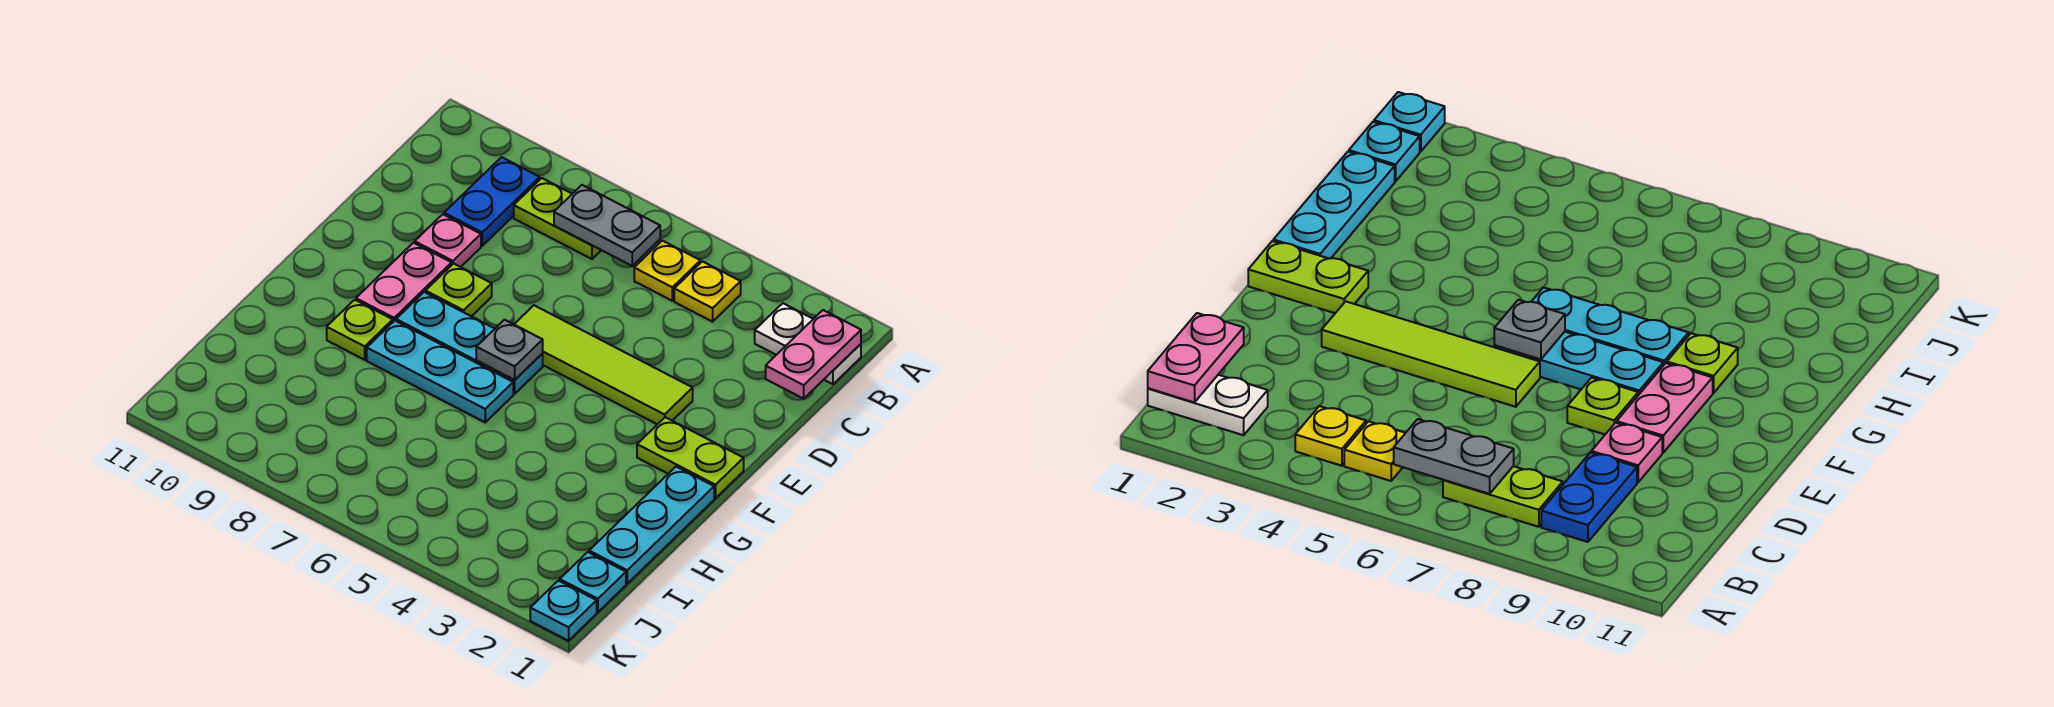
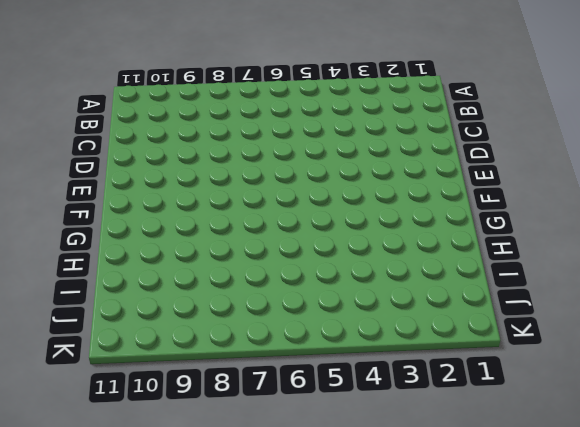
none -> white plate B1:B2 level 1
none -> yellow plate B4 level 1
none -> yellow plate B5 level 1

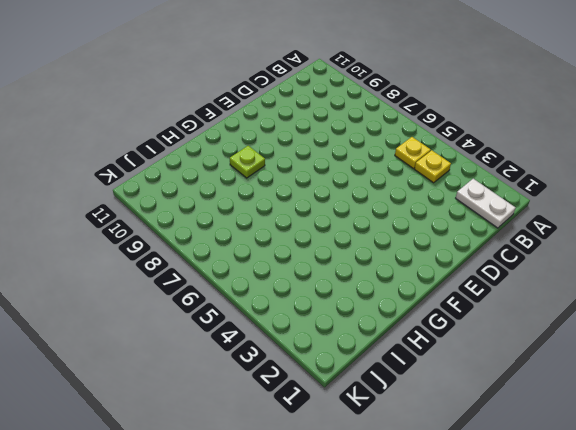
none -> lime plate B7:B8 level 1
none -> blue plate B9:C9 level 1
none -> pink plate D9 level 1

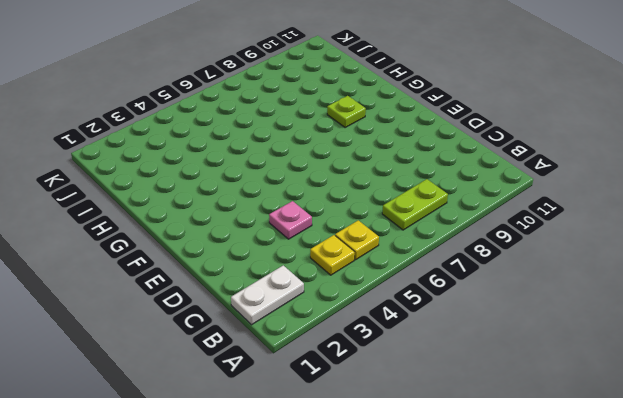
pink plate D4 level 1 -> pink plate D9 level 1
none -> blue plate B9:C9 level 1
none -> lime tile E3:E6 level 1
none -> lime plate E8 level 1

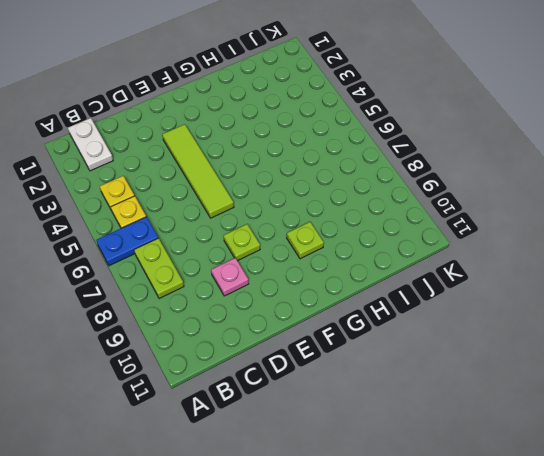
blue plate A6:B6 level 1 -> blue plate B9:C9 level 1
none -> pink plate E9:F9 level 1
none -> lime plate F1:F2 level 1
none -> cyan plate F6:F8 level 1

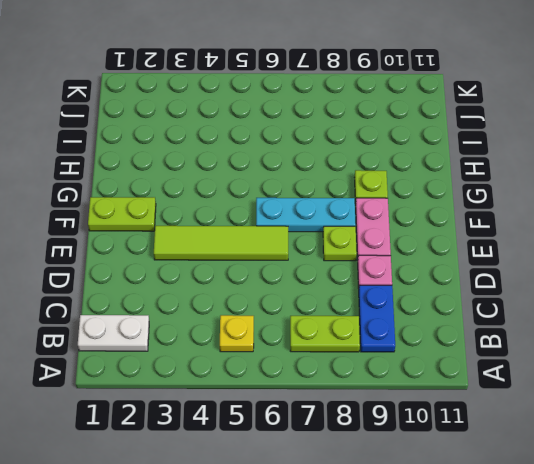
none -> yellow plate B4 level 1
none -> cyan plate G1:I1 level 1
none -> cyan plate G6:G8 level 1

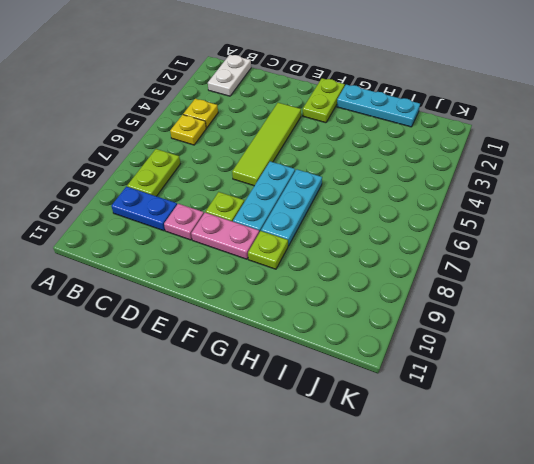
none -> cyan plate J1 level 1
none -> cyan plate K1 level 1
none -> pink plate B1:C1 level 2

